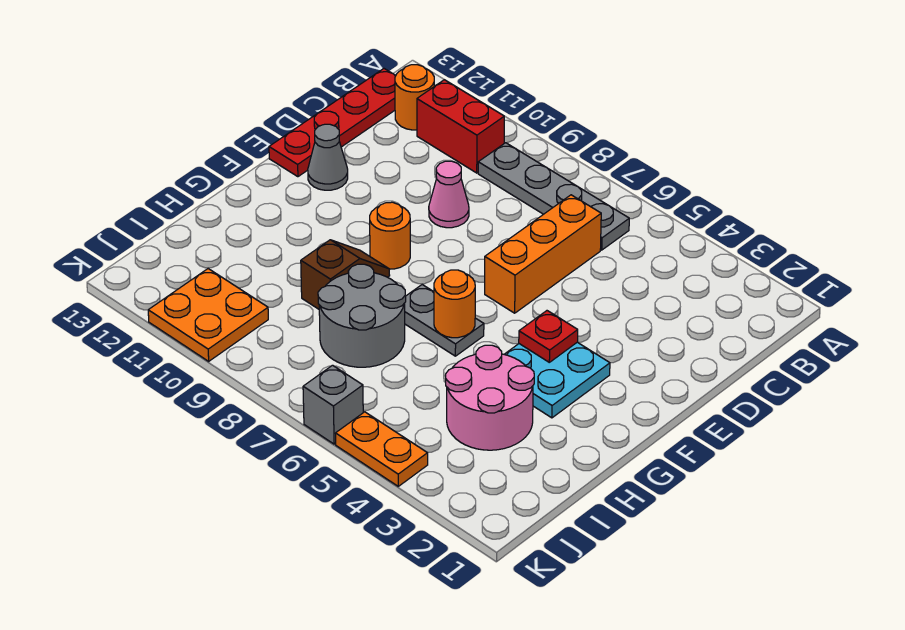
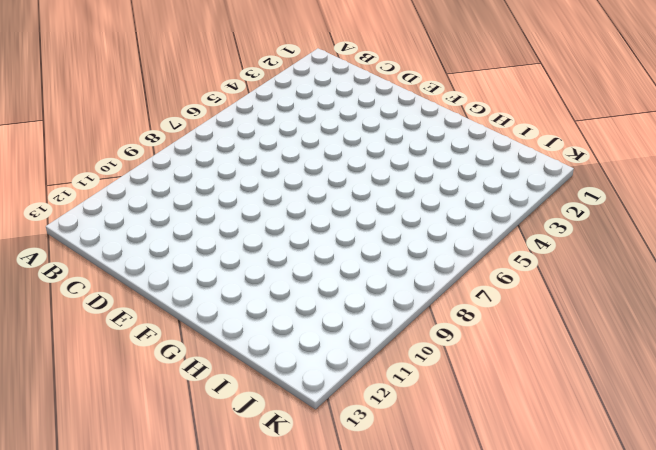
none -> grey plate B6:B9 level 1
none -> red brick B10:B11 level 1
none -> orange round brick B12 level 1

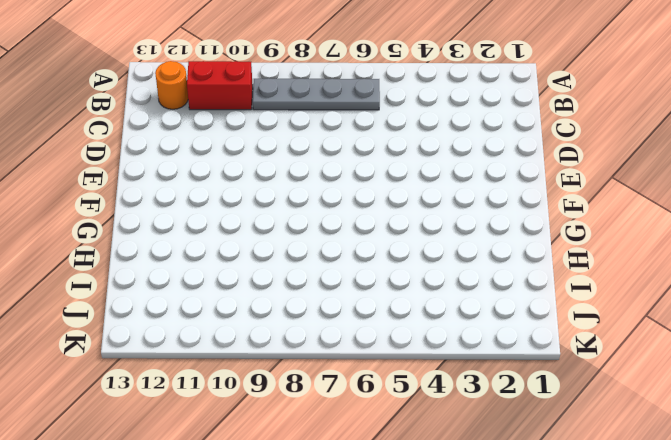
none -> red plate B13:E13 level 1
none -> orange brick C6:E6 level 1
none -> pink cone D9 level 1

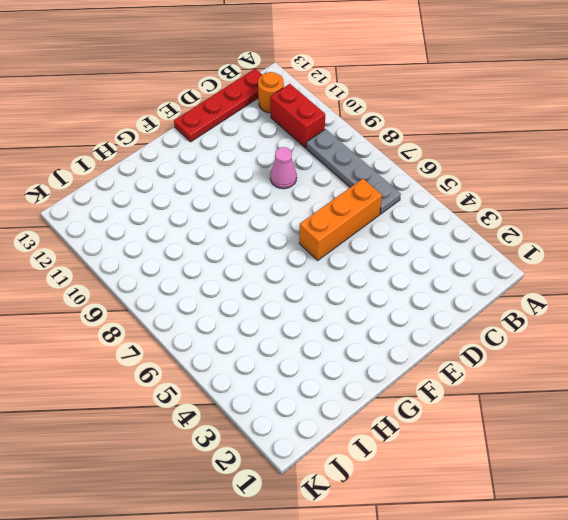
none -> grey cone E12 level 1
none -> cyan plate F3:G4 level 1
none -> orange round brick F9 level 1

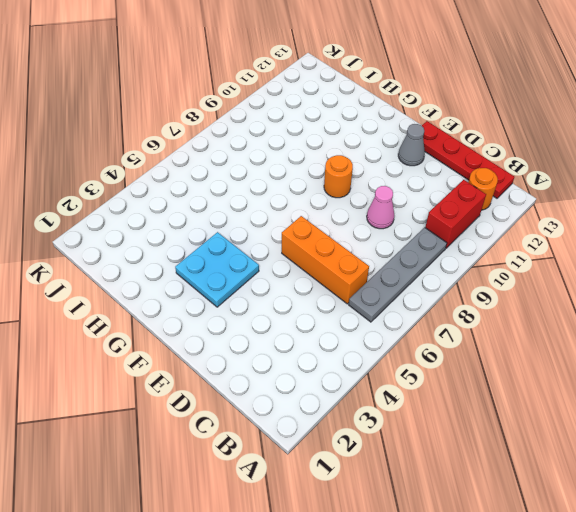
none -> grey plate G6:G7 level 1
none -> brown slope G9:H9 level 1 top H
none -> pink round brick H3:I4 level 1

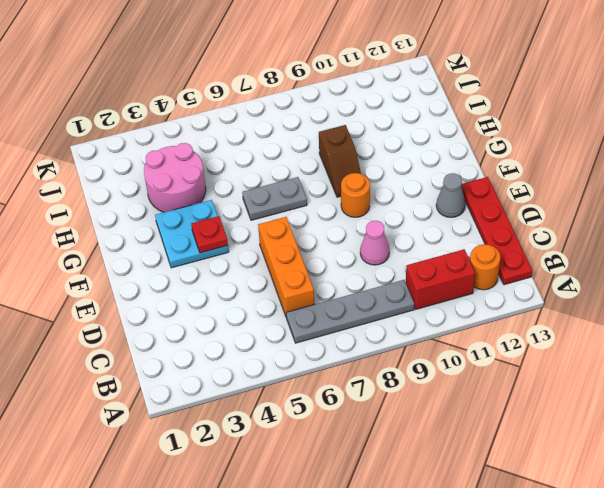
none -> grey round brick H7:I8 level 1
none -> orange plate J10:K11 level 1
none -> orange plate K4:K5 level 1

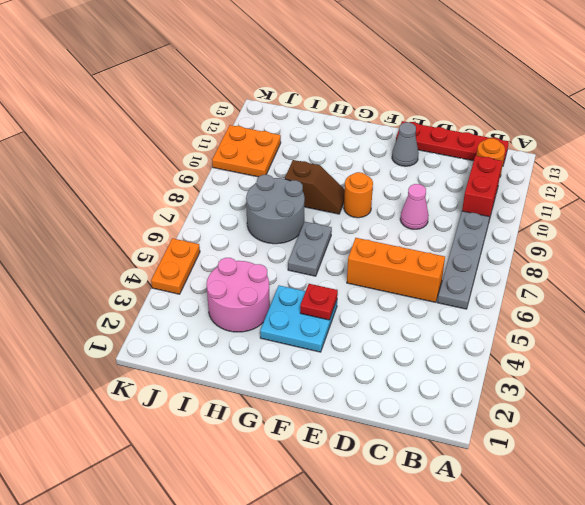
none -> grey brick K6 level 1
none -> orange round brick G6 level 2

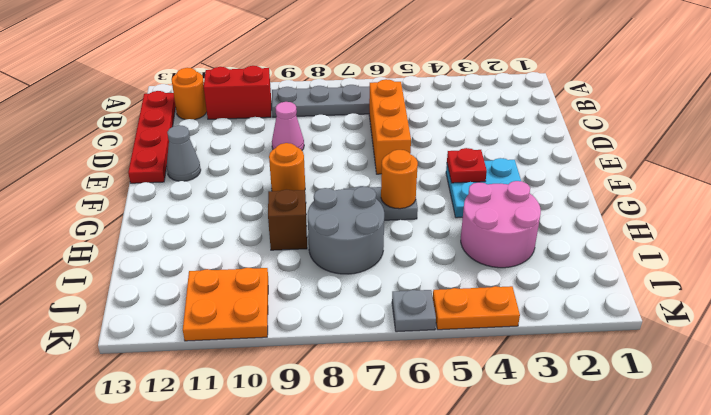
grey plate K6 level 1 -> grey brick K6 level 1

